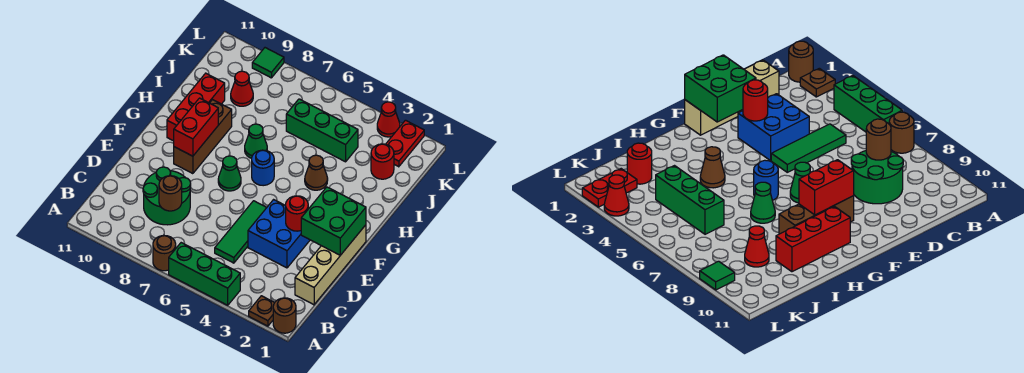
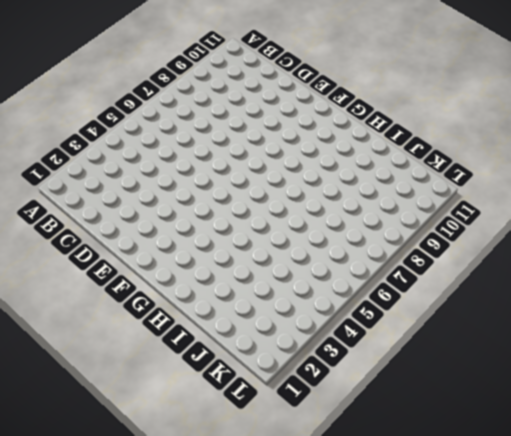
none -> brown round brick A1 level 1
none -> brown plate A2 level 1
none -> green brick A4:A6 level 1

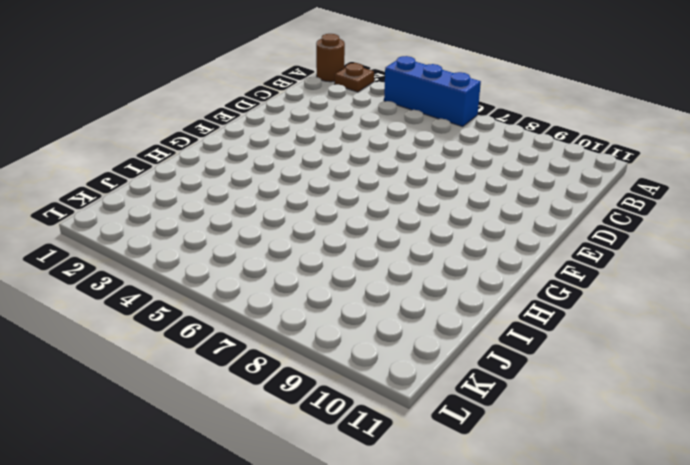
blue brick A4:A6 level 1 -> green brick A4:A6 level 1
none -> brown round brick A7 level 1
none -> tan brick C1:F1 level 1
none -> green tile C5:E5 level 1

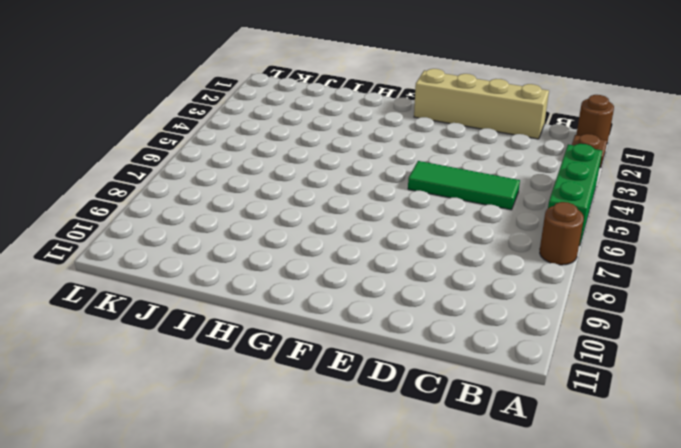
none -> green round brick C8:D9 level 1
none -> blue brick D3:E4 level 1
none -> green cone F7 level 1

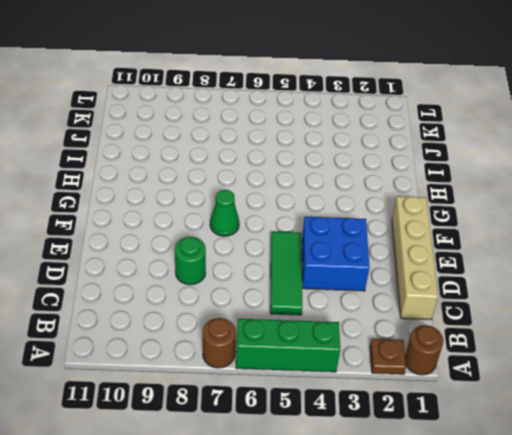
green round brick D8 level 1 -> green round brick C8:D9 level 1
none -> brown brick F9:H9 level 1
none -> blue round brick G6 level 1
none -> red brick G10:I10 level 1

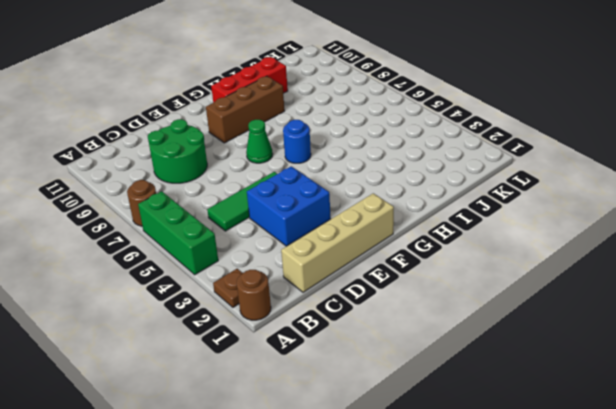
none -> brown cone H4 level 1
none -> green cone H7 level 1
none -> red round brick J2 level 1

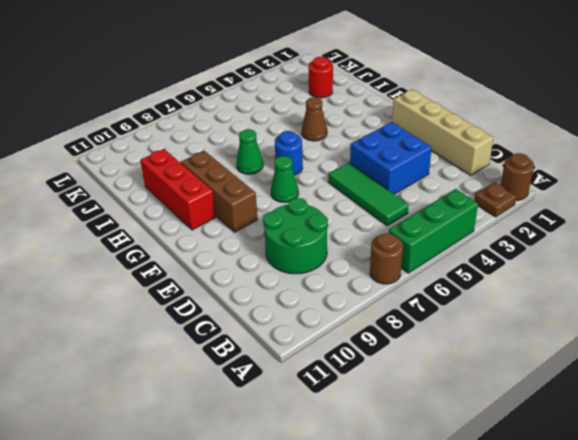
none -> green brick J4:J6 level 1
none -> red cone J9 level 1
none -> red plate K2:L2 level 1

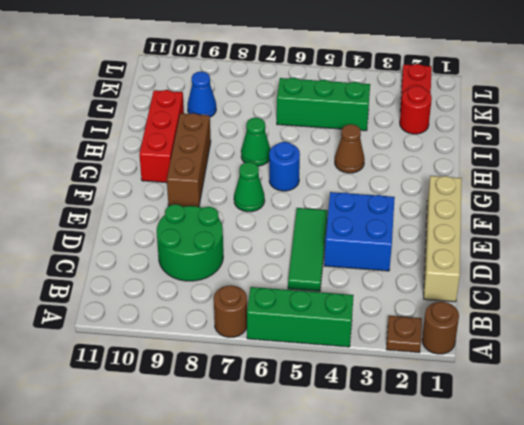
blue cone J9 level 1 -> red cone J9 level 1
none -> red cone L3 level 1
none -> green tile L9 level 1
none -> brown round brick C8 level 2

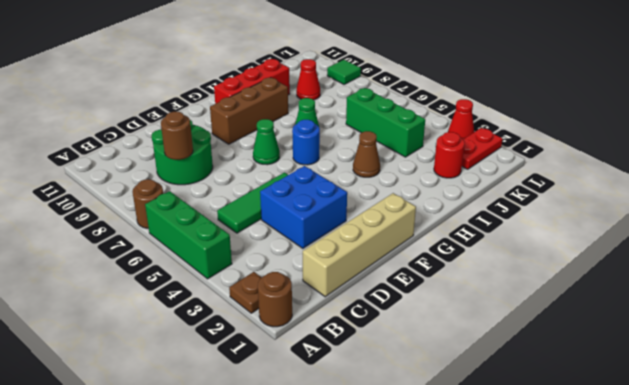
none -> green brick E1:F2 level 2
none -> red round brick E3 level 2
none -> red brick F9:G9 level 2

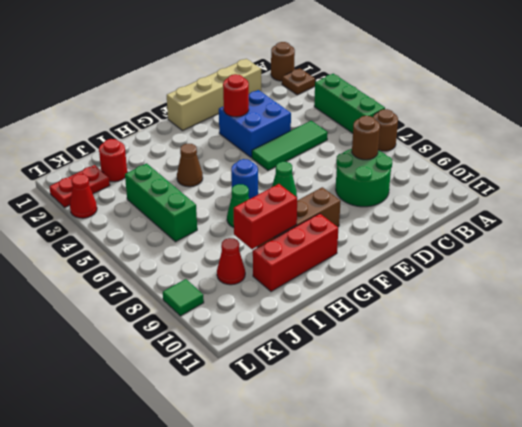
red brick H9:I9 level 2 -> red brick F9:G9 level 2
none -> green brick E1:F2 level 2

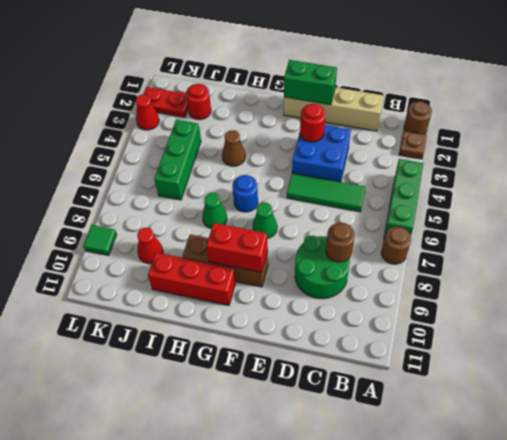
green brick E1:F1 level 2 -> green brick E1:F2 level 2

